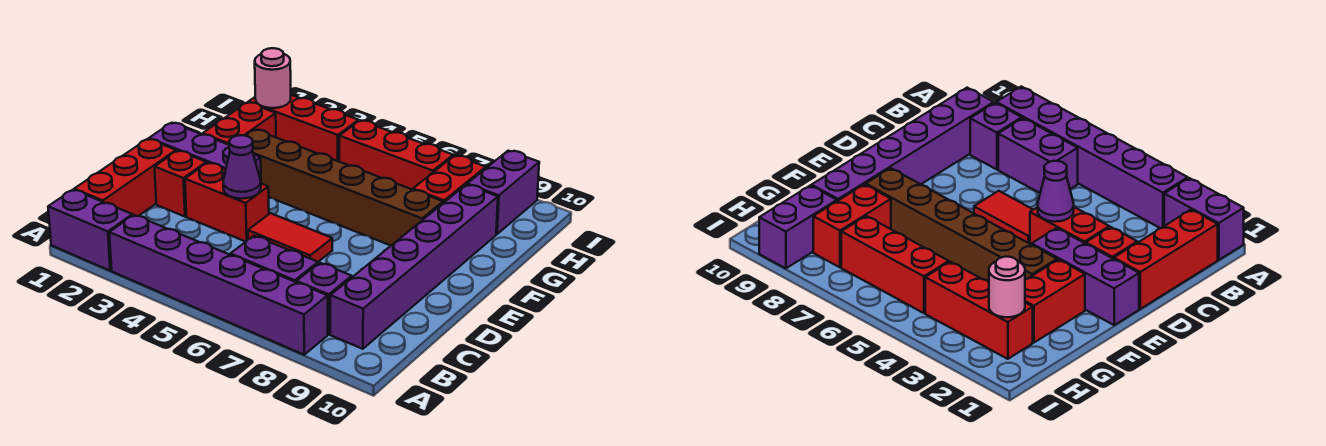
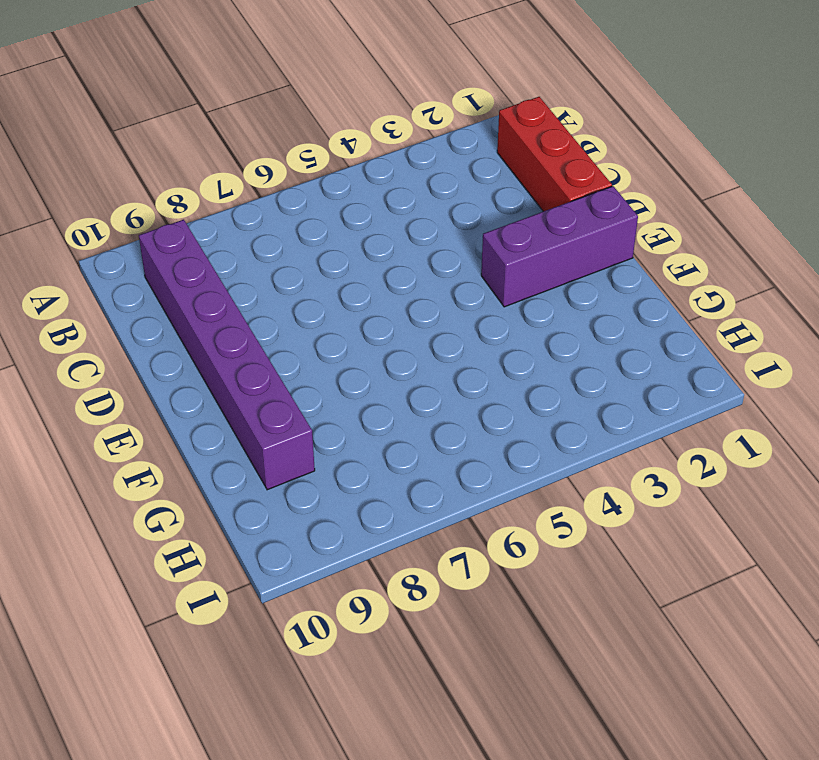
none -> purple brick A1:A2 level 1
none -> purple brick A3:A8 level 1
none -> purple brick B6:B7 level 1

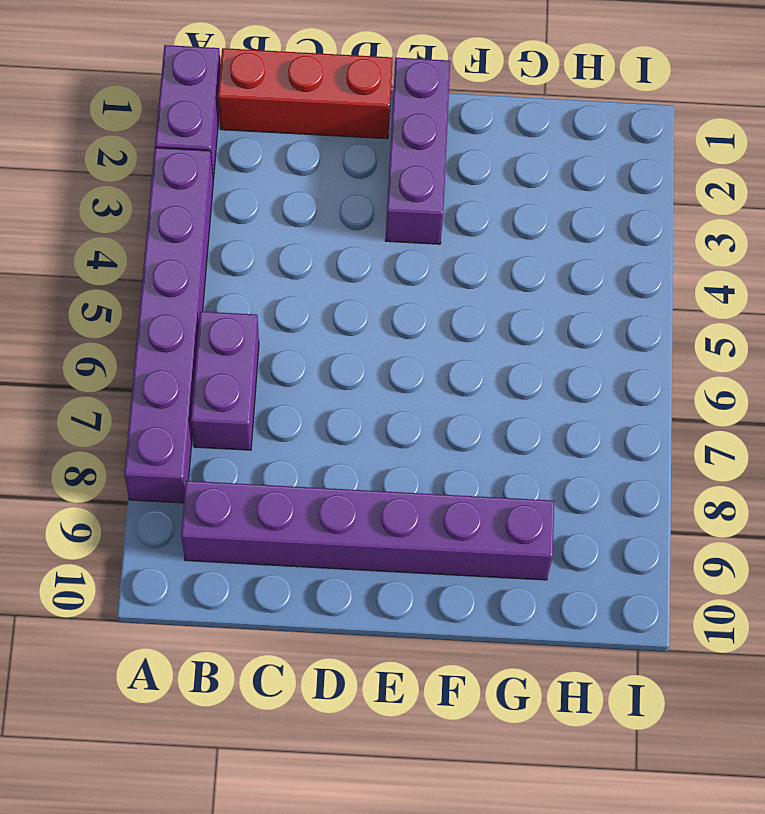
none -> purple brick B8 level 1
none -> red brick D2 level 1
none -> red brick D3:D4 level 1

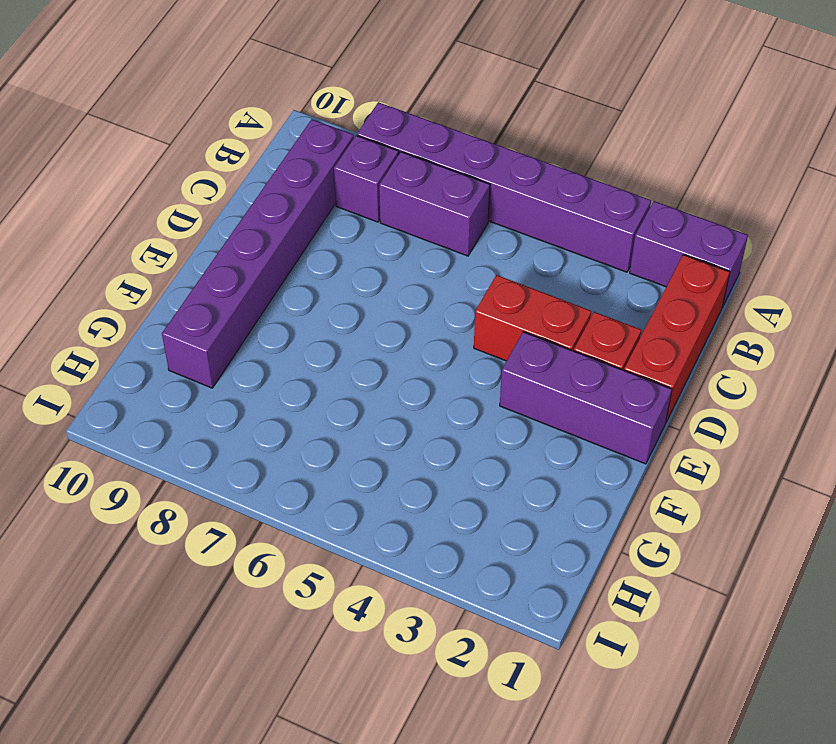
none -> red tile D5:D6 level 1
none -> red brick F2:G2 level 1
none -> brown brick F3:F8 level 1

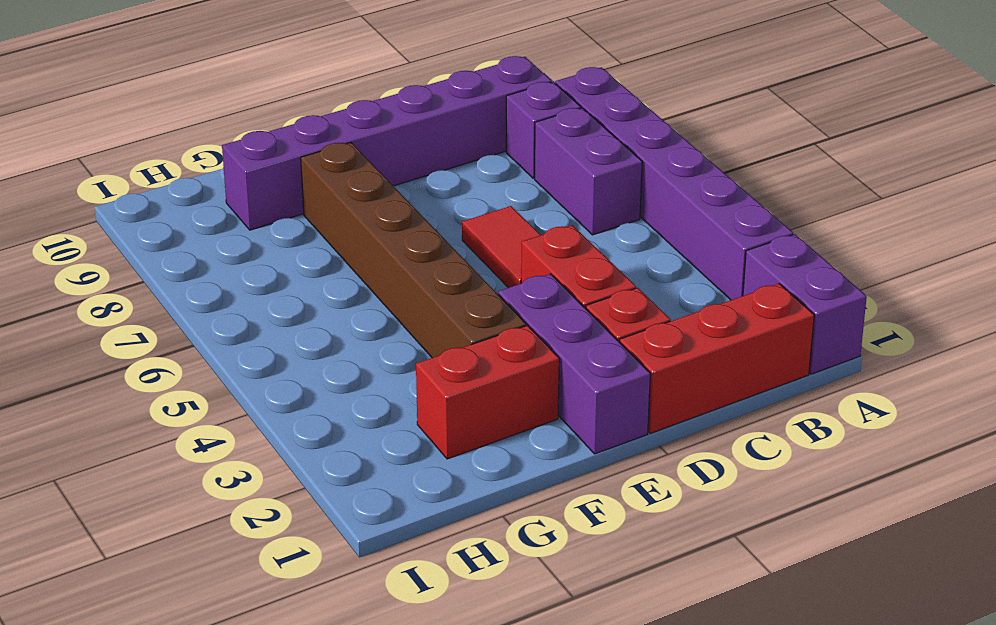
none -> red brick G8:H8 level 1
none -> red brick H2:H4 level 1
none -> red brick H5:H7 level 1

